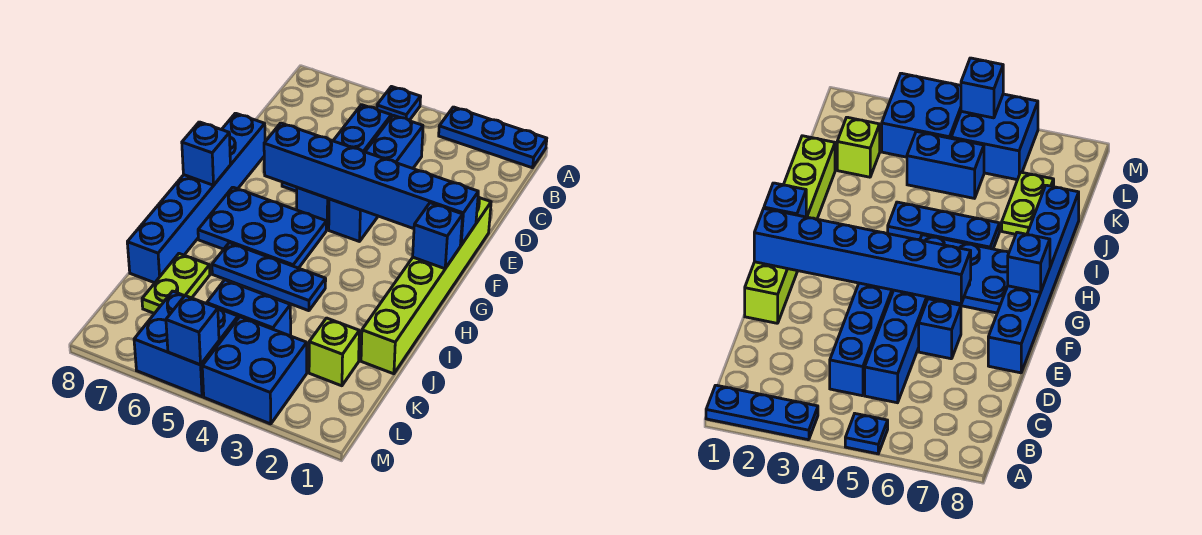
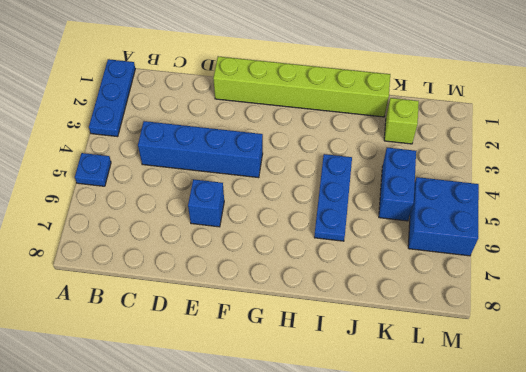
none -> blue brick C5:F5 level 1
none -> blue brick E8:J8 level 1
none -> blue plate G5:H7 level 1

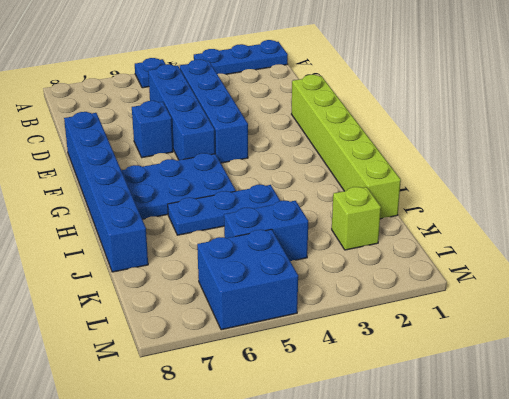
none -> lime plate J7:K7 level 1
none -> blue brick L3:M4 level 1
none -> blue brick F1:F6 level 2

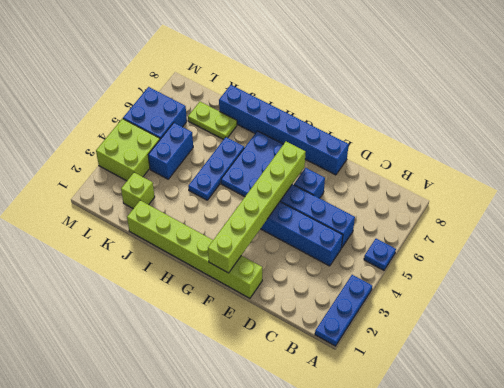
lime brick F1:F6 level 2 -> blue brick F1:F6 level 2
lime brick L3:M4 level 1 -> blue brick L3:M4 level 1
none -> blue brick G1 level 2
none -> blue brick G8 level 2
none -> blue brick M5 level 2

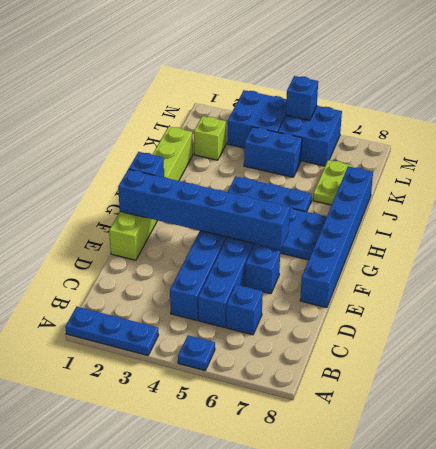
blue brick C6 level 1 -> blue brick G8 level 2

